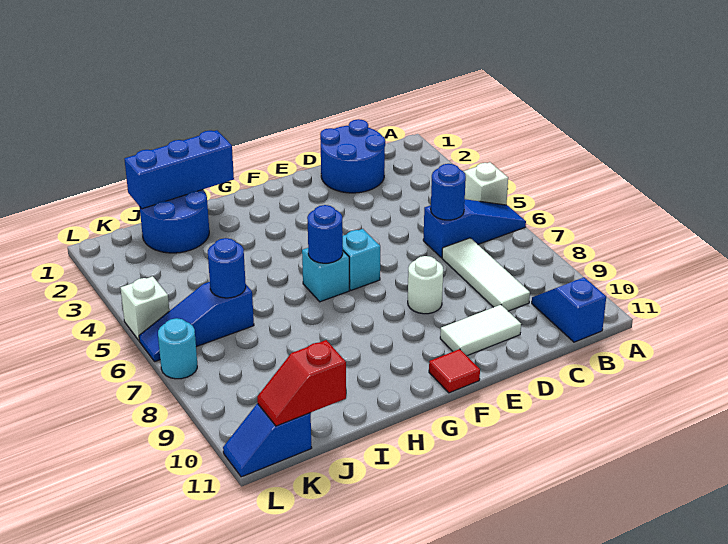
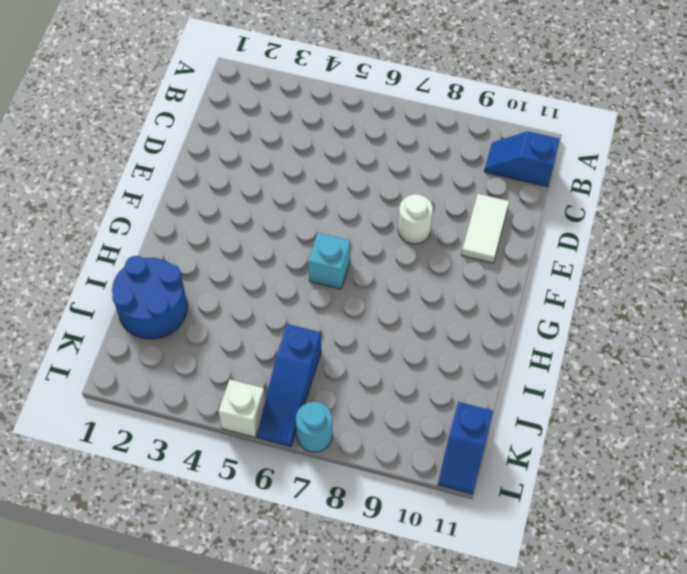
none -> white brick A5 level 1
none -> blue slope A6:C6 level 1 top C
none -> blue round brick C1:D2 level 1

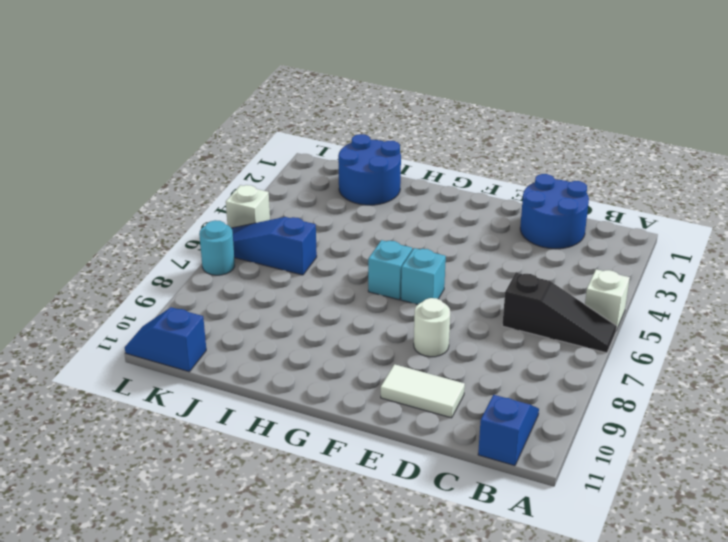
black slope A6:C6 level 1 top C -> blue slope A6:C6 level 1 top C
none -> white tile C7:C9 level 1
none -> red tile F11 level 1
none -> blue round brick C6 level 2

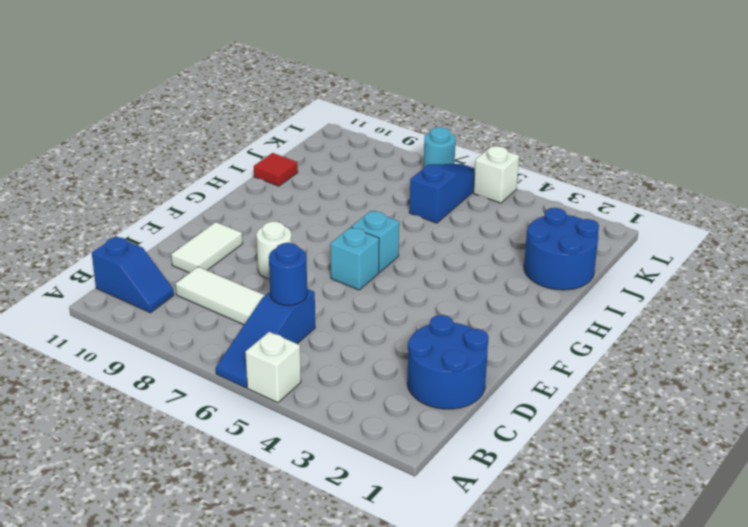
red tile I11 level 1 -> red tile F11 level 1
none -> blue slope K11:L11 level 1 top K
none -> blue round brick G6 level 2
none -> blue brick H1:J1 level 2

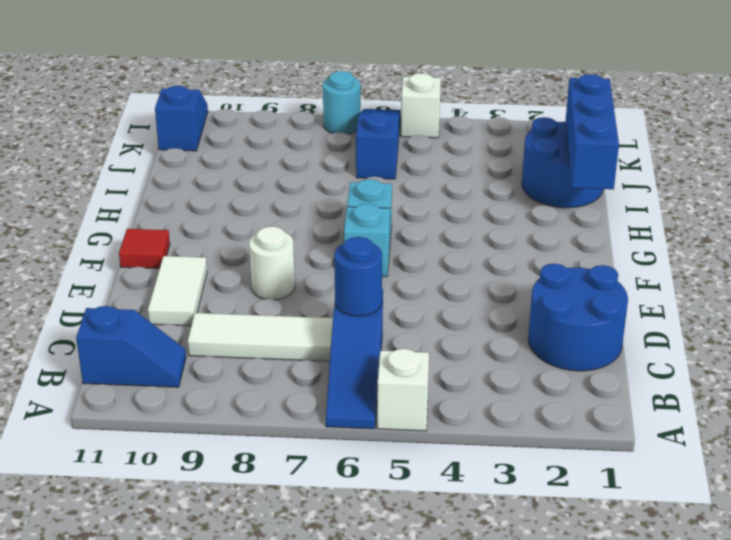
none -> blue round brick G6 level 2
none -> blue round brick J6 level 2
none -> red slope J11:K11 level 2 top J

